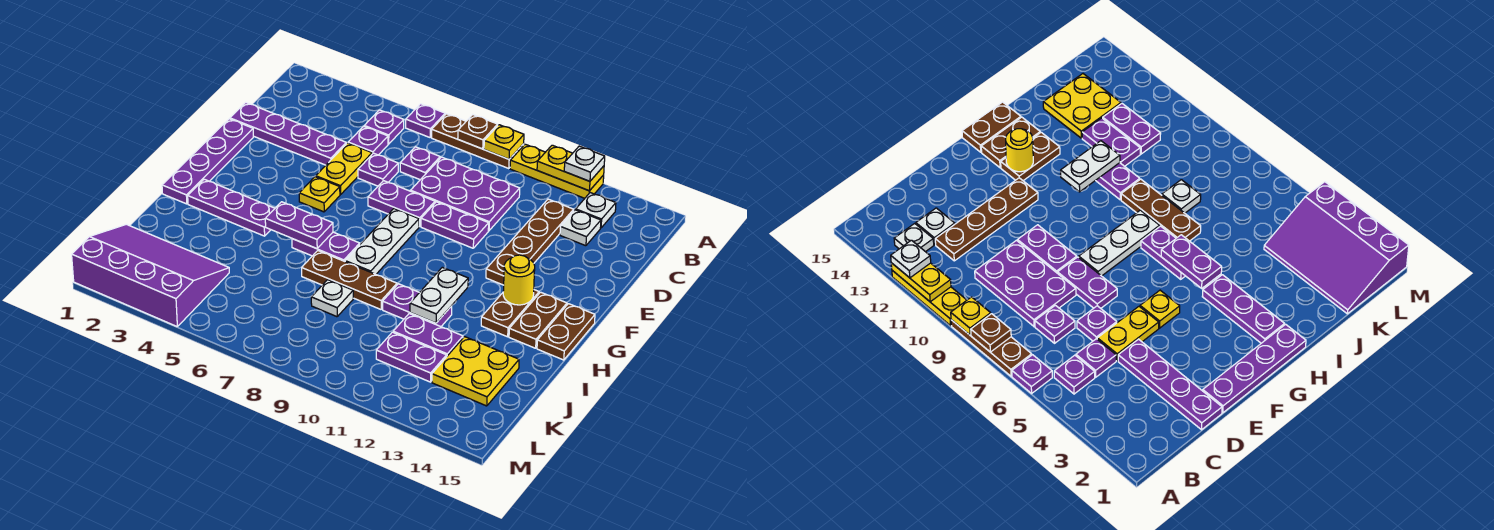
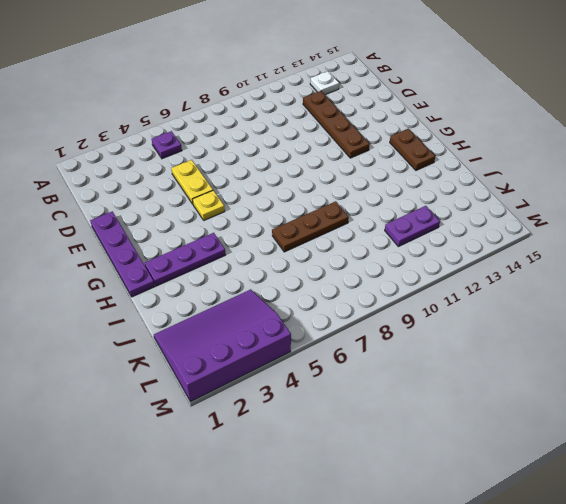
none -> purple plate A6 level 1
none -> brown plate A7:A9 level 1
none -> yellow plate A10:A12 level 1
none -> purple plate C5 level 1

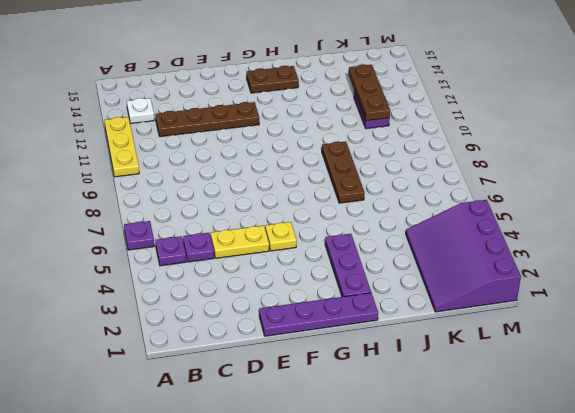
brown plate K11:K13 level 2 -> brown plate A7:A9 level 1
none -> purple plate C7 level 1
none -> purple plate C8:D10 level 1
none -> white plate C13 level 1
none -> purple plate D1:D4 level 1

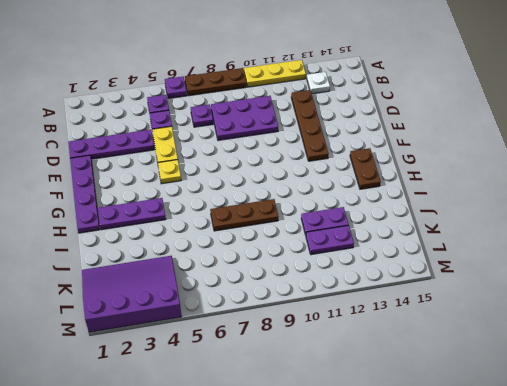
none -> white plate C13 level 1
none -> purple plate D6 level 1
none -> purple plate E7:E8 level 1
none -> purple plate E9:E10 level 1

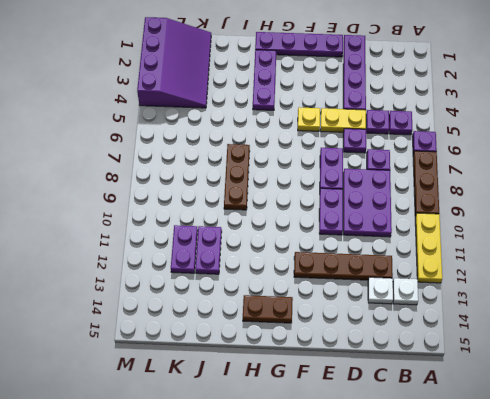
none -> white plate F8:H8 level 1
none -> brown plate G13:H13 level 1
none -> brown plate G15:H15 level 1
none -> purple plate H6:H7 level 1

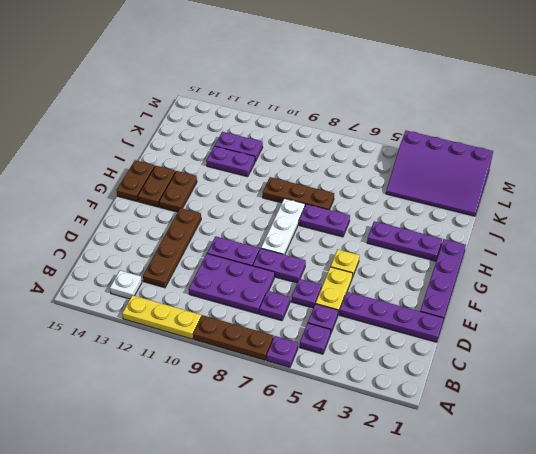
none -> white plate C13 level 1
none -> purple plate I10:I11 level 1
none -> white plate J8 level 1
none -> yellow plate J13:K14 level 1

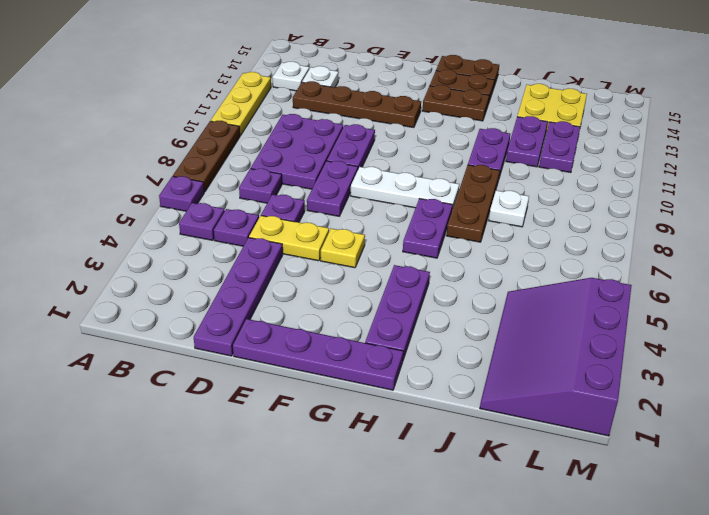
none -> brown plate A8 level 2
none -> yellow plate A9 level 2
none -> yellow plate A11:A12 level 2
none -> yellow round brick G13 level 2

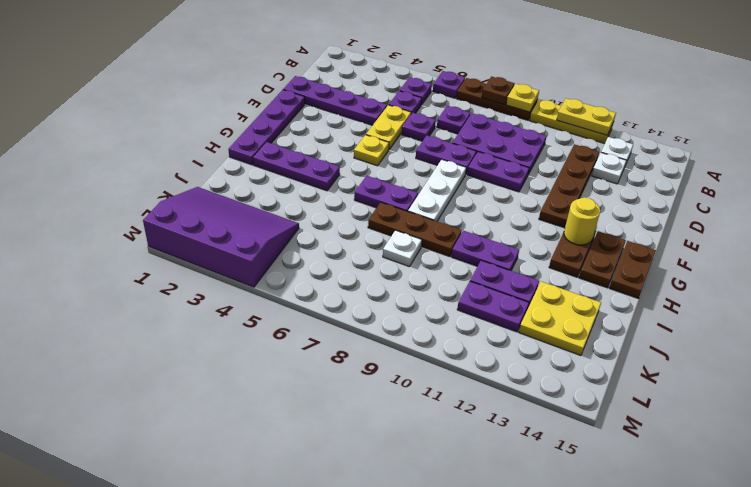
none -> purple plate H5:H6 level 2
none -> white plate H11:I11 level 2
none -> white plate A12 level 3

